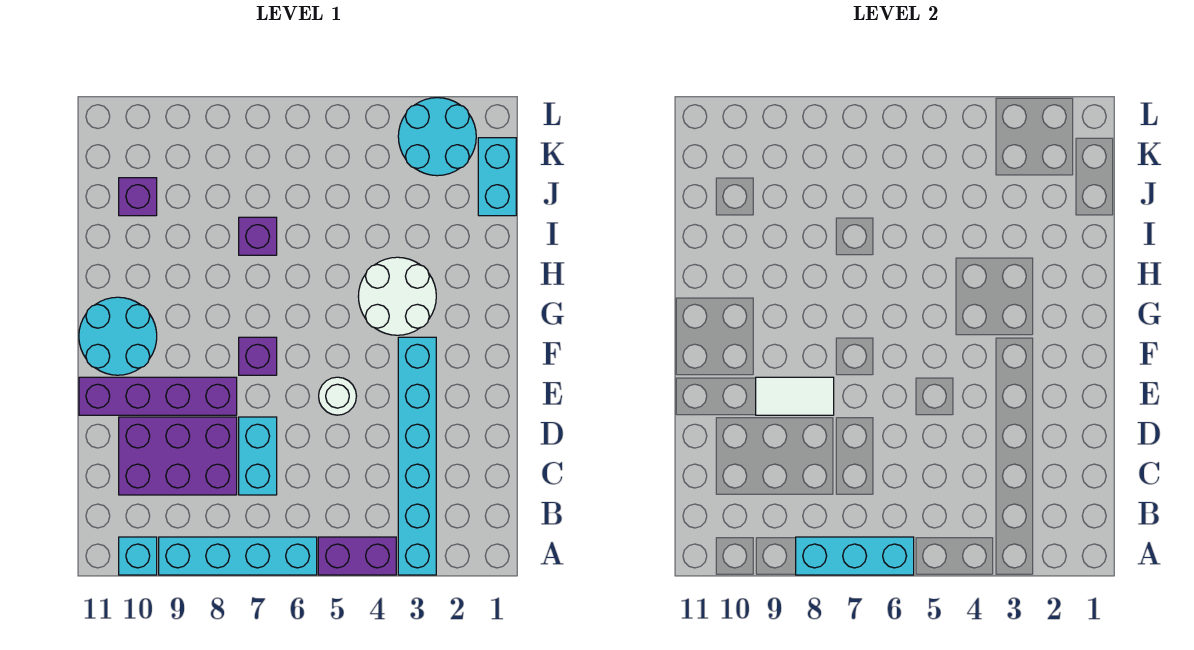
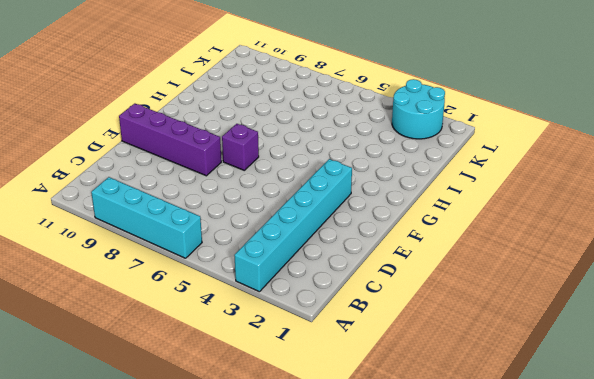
none -> purple brick A4:A5 level 1
none -> cyan brick A10 level 1
none -> cyan brick C7:D7 level 1

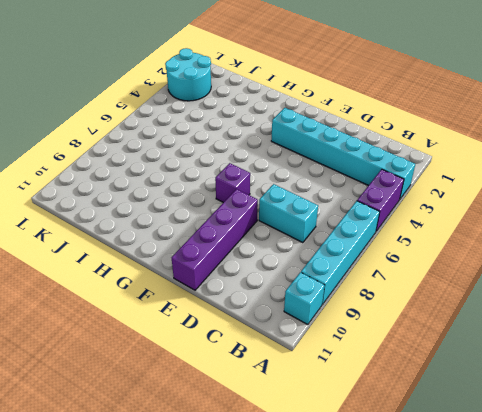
none -> purple brick C8:D10 level 1
none -> white round brick E5 level 1
none -> cyan round brick F10:G11 level 1

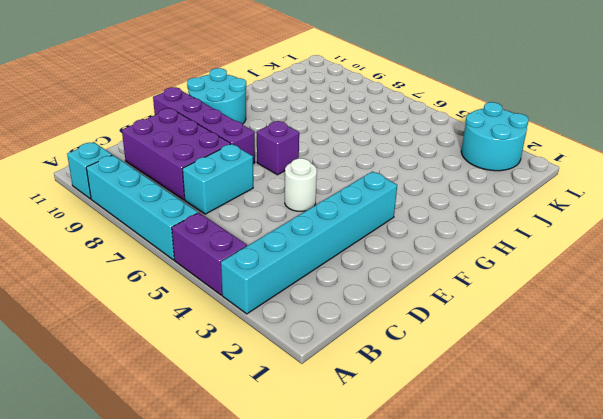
none -> white round brick G3:H4 level 1
none -> purple brick I7 level 1
none -> cyan brick J1:K1 level 1

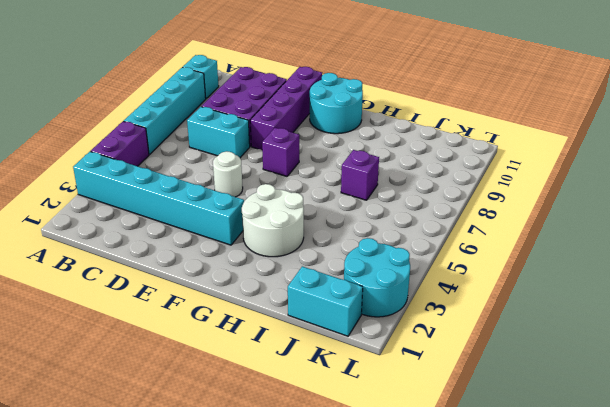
none -> purple brick J10 level 1
none -> cyan brick A6:A8 level 2
none -> white tile E8:E9 level 2

